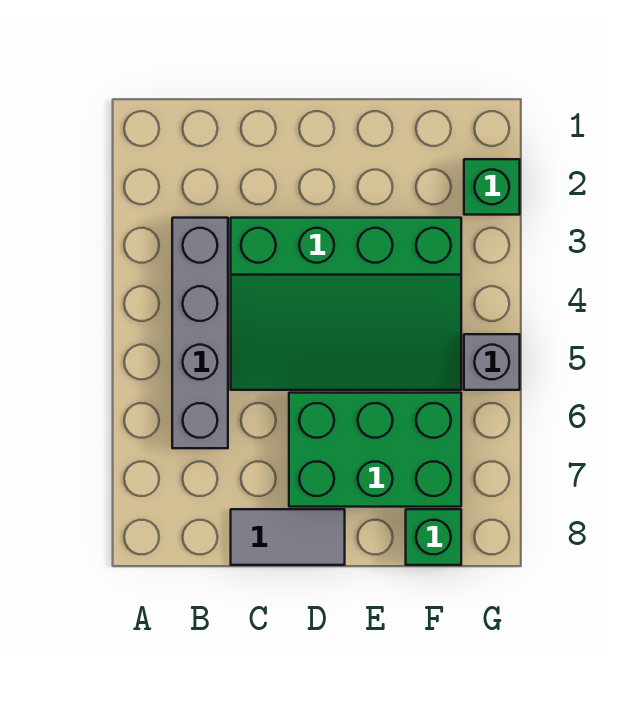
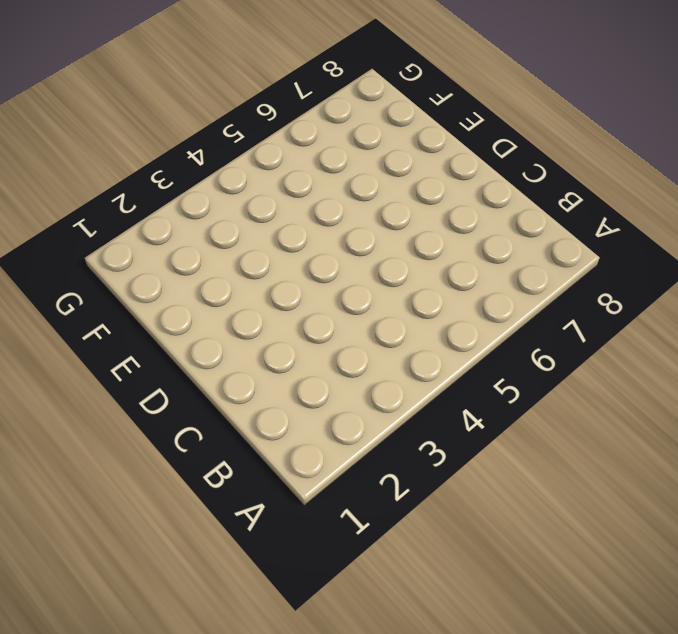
none -> grey brick B3:B6 level 1
none -> green slope C3:F5 level 1 top 3

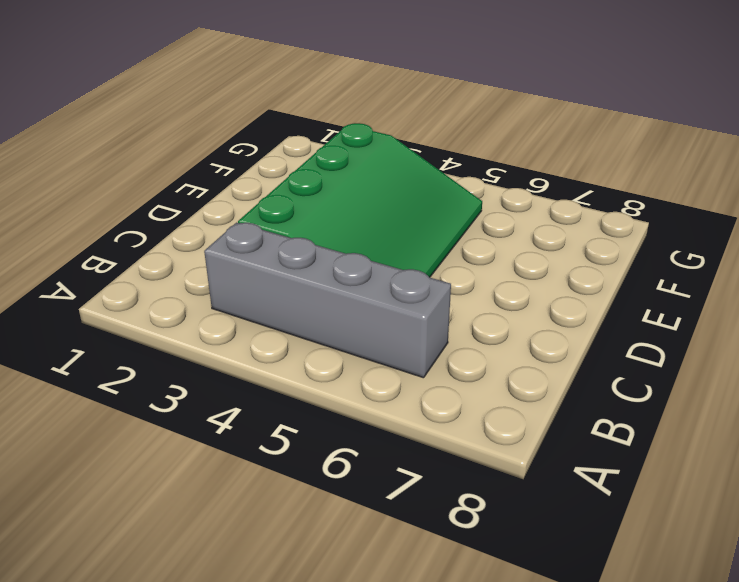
none -> grey tile C8:D8 level 1
none -> green brick D6:F7 level 1

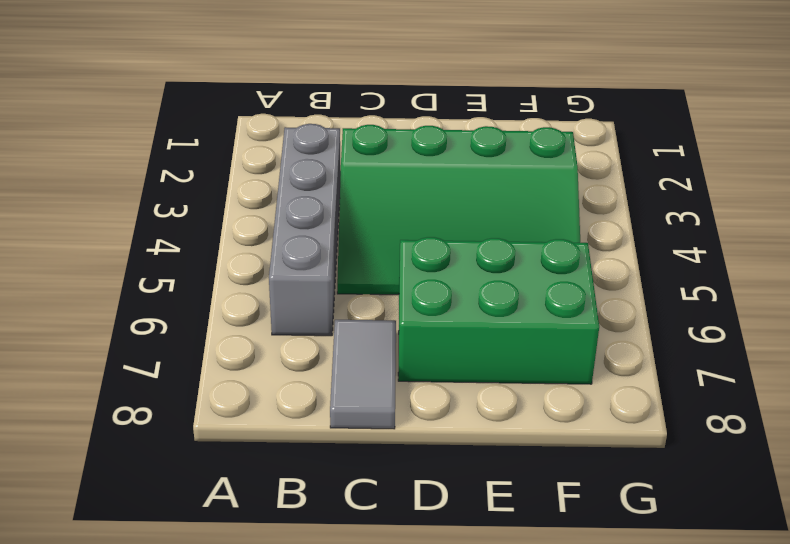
grey tile C7:C8 level 1 -> grey tile C8:D8 level 1
none -> green brick F8 level 1
none -> green brick G2 level 1

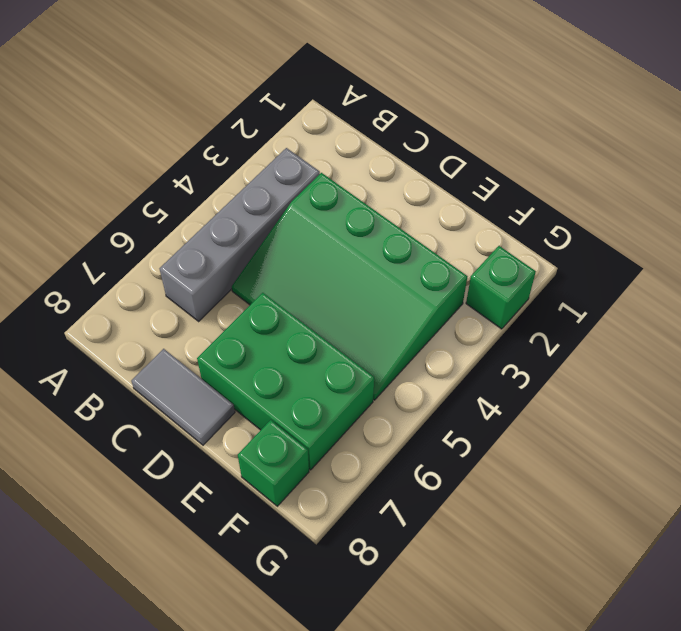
none -> grey brick G5 level 1

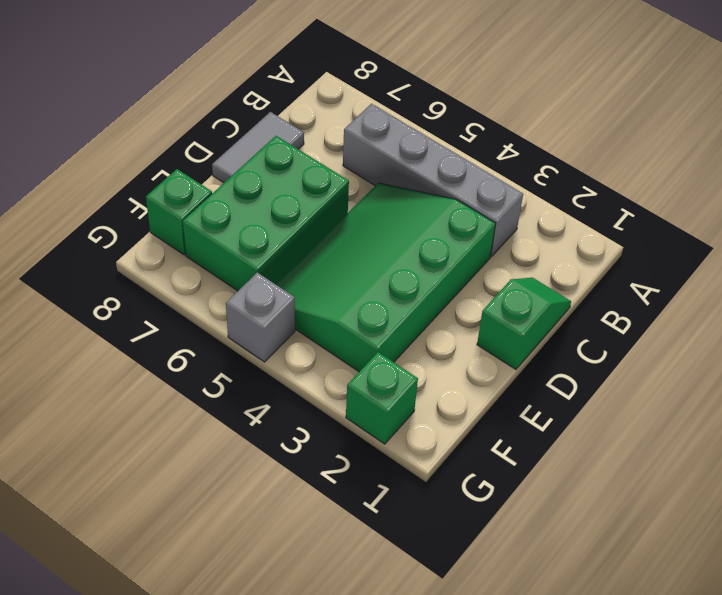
green slope C1:D1 level 1 top D -> none

